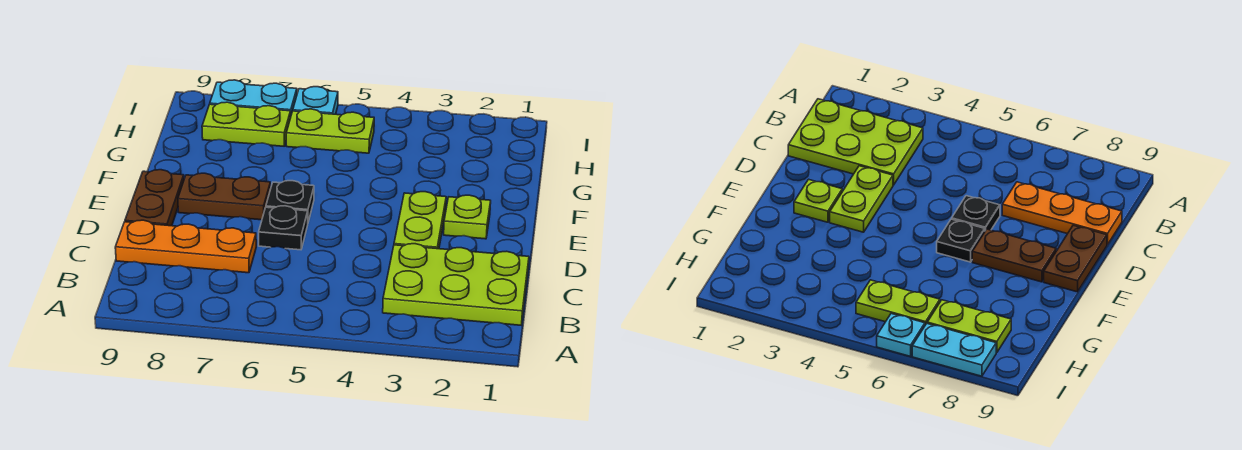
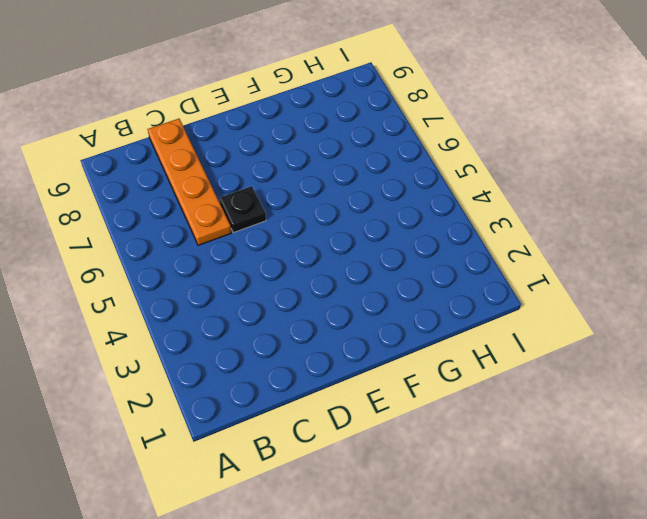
orange plate C6:C9 level 1 -> orange plate C7:C9 level 1
none -> lime plate B1:C3 level 1
none -> lime plate D3:E3 level 1
none -> brown plate D9:E9 level 1

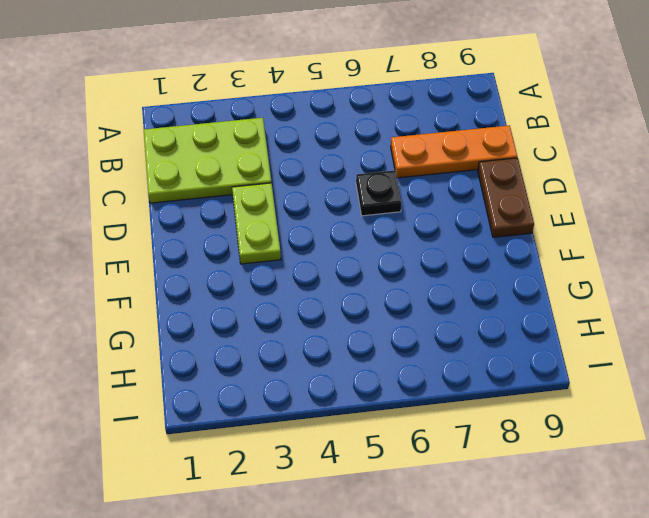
none -> lime plate E2 level 1
none -> black plate E6 level 1
none -> brown plate E7:E8 level 1

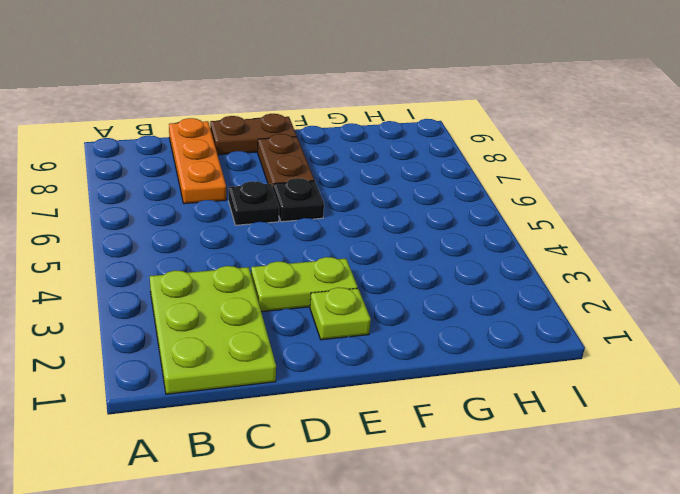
none -> lime plate H5:H6 level 1
none -> lime plate H7:H8 level 1
none -> cyan plate I6 level 1

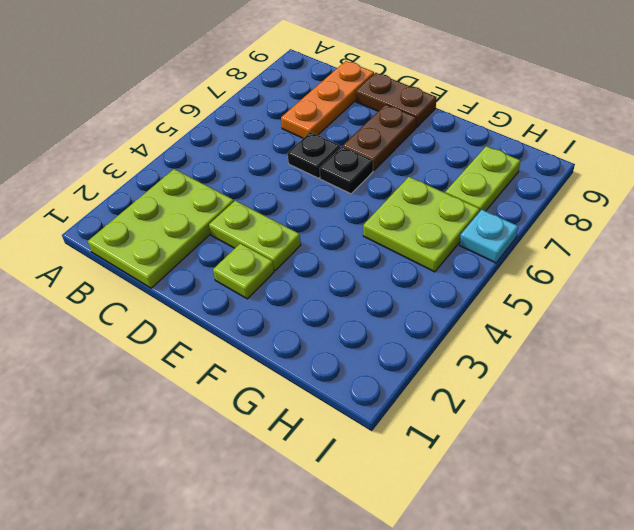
lime plate G5:H6 level 1 -> lime plate H5:H6 level 1
none -> cyan plate I7:I8 level 1

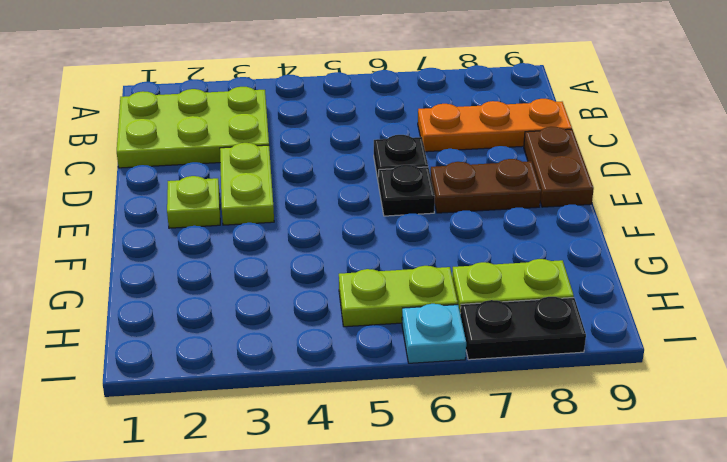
black plate I7:I8 level 1 -> cyan plate I7:I8 level 1

